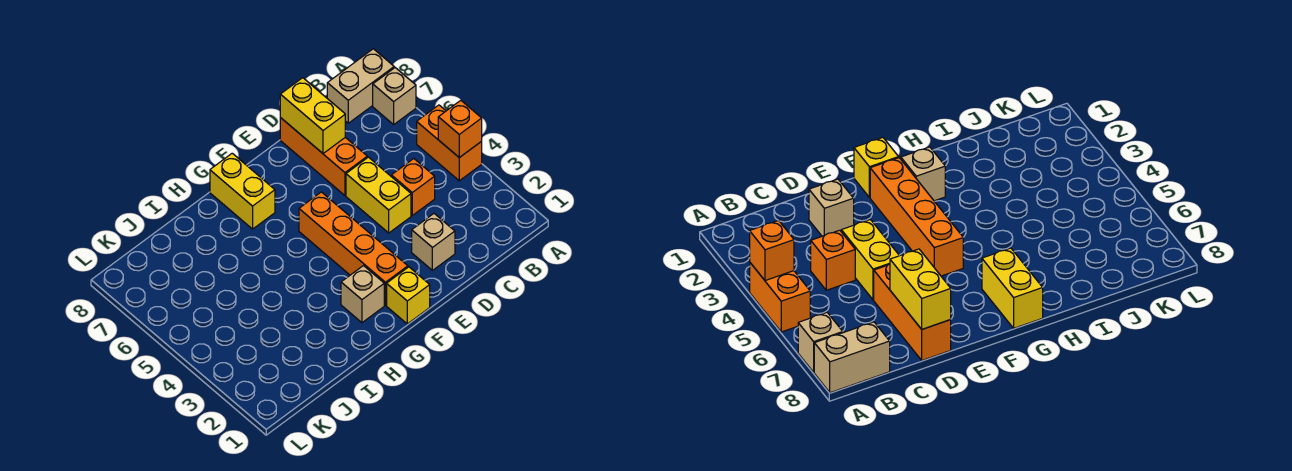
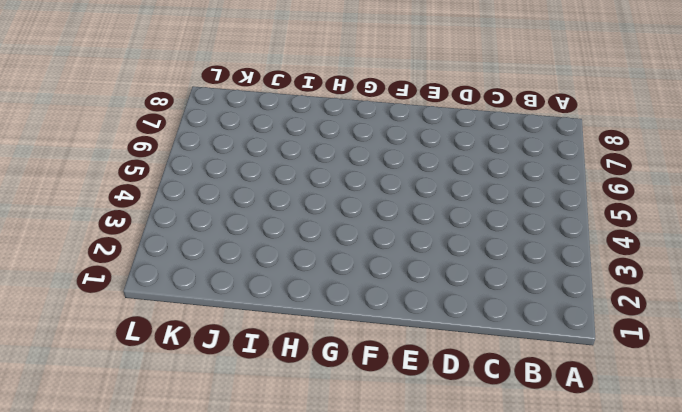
none -> orange brick A4:A5 level 1
none -> tan brick A7 level 1
none -> tan brick A8:B8 level 1

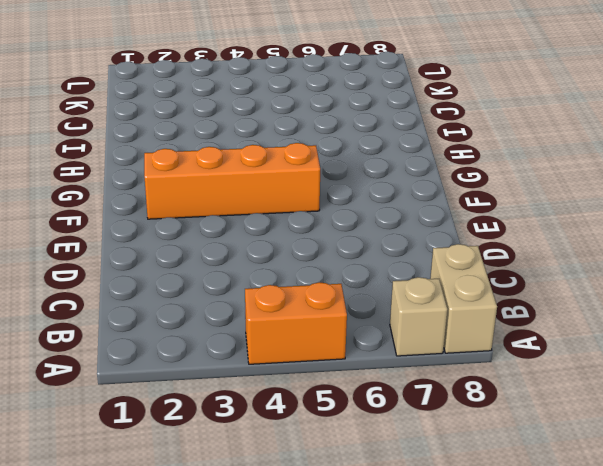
none -> orange brick C4 level 1
none -> tan brick D2 level 1
none -> yellow brick D4:D5 level 1

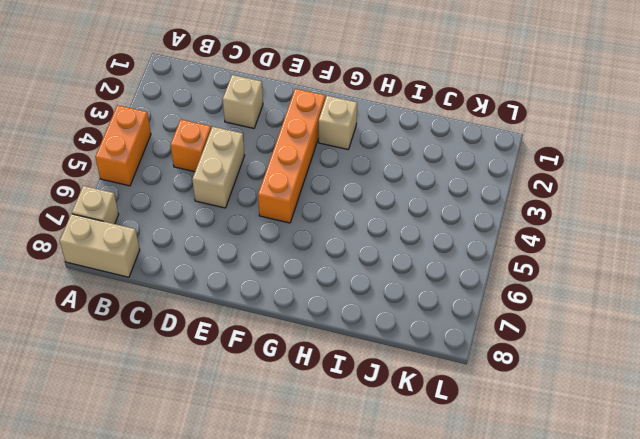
tan brick D4:D5 level 1 -> yellow brick D4:D5 level 1
none -> orange brick D6:D8 level 1
none -> yellow brick F1 level 1
none -> yellow brick G7:G8 level 1

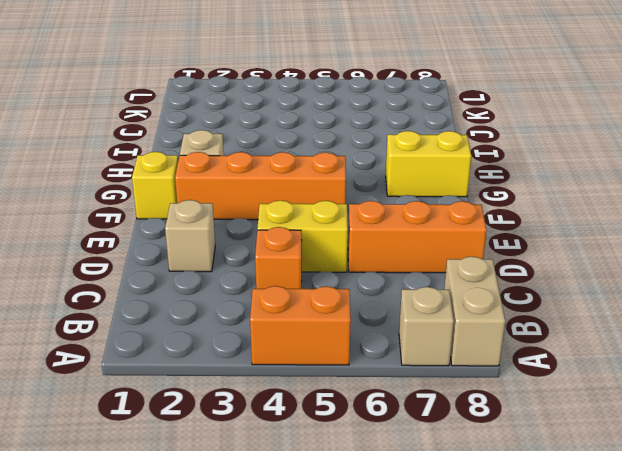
none -> orange brick A4 level 2
none -> yellow brick D7:D8 level 2

